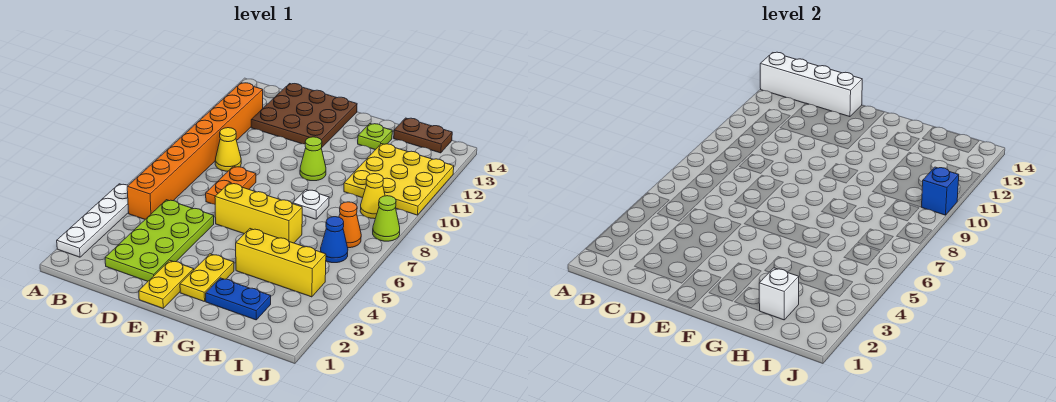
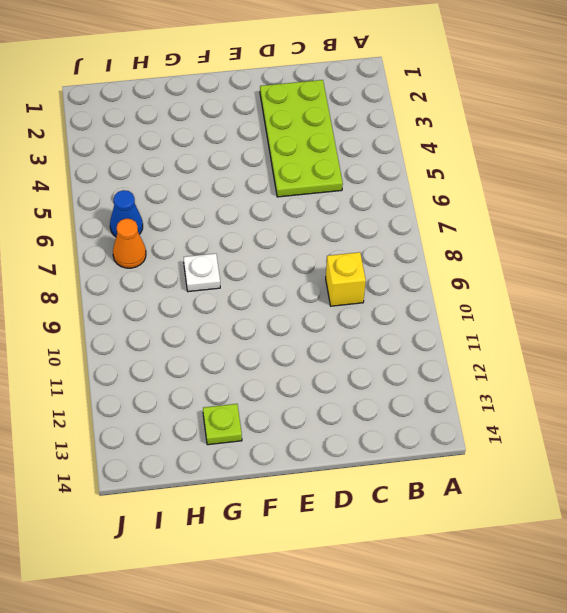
yellow brick C9 level 1 -> yellow cone C9 level 1
none -> white plate A2:A5 level 1
none -> orange brick B5:B12 level 1
none -> brown plate C12:E14 level 1

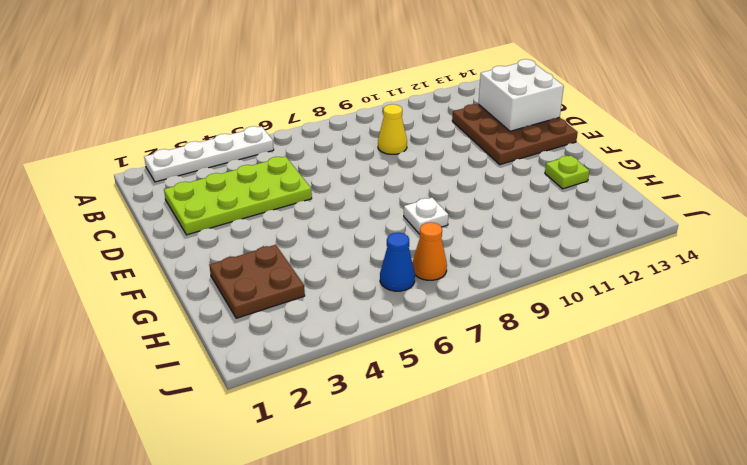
white brick C13:D14 level 2 -> white brick A14:D14 level 2
brown plate G2:H3 level 1 -> blue plate G2:H2 level 1
none -> orange brick B5:B12 level 1
none -> orange plate D7:D8 level 1
none -> yellow plate E1:E2 level 1

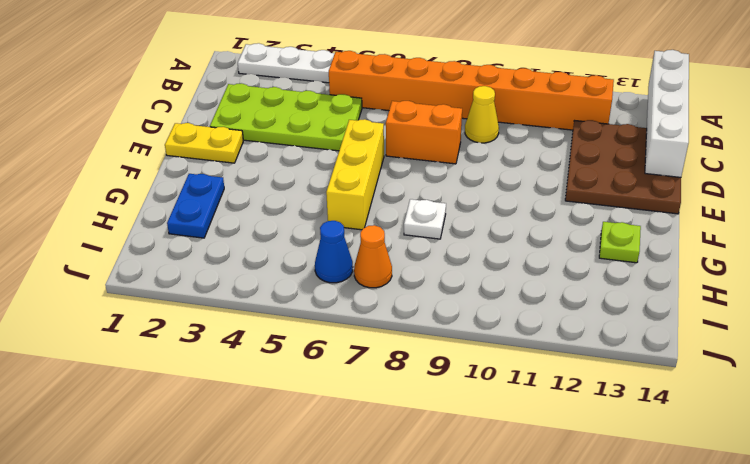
orange brick D7:D8 level 1 -> orange plate D7:D8 level 1
none -> yellow plate F2:F3 level 1
none -> lime cone F10 level 1
none -> yellow brick G4:I4 level 1

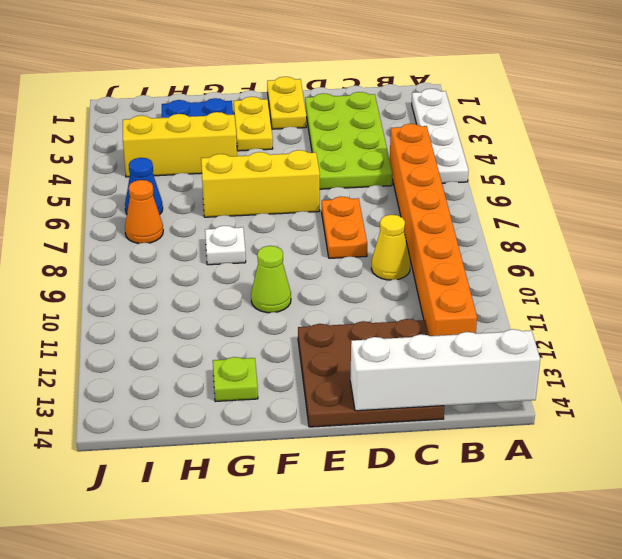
none -> yellow plate H10:J12 level 1
none -> brown plate H14:I14 level 1
none -> yellow cone I9 level 1

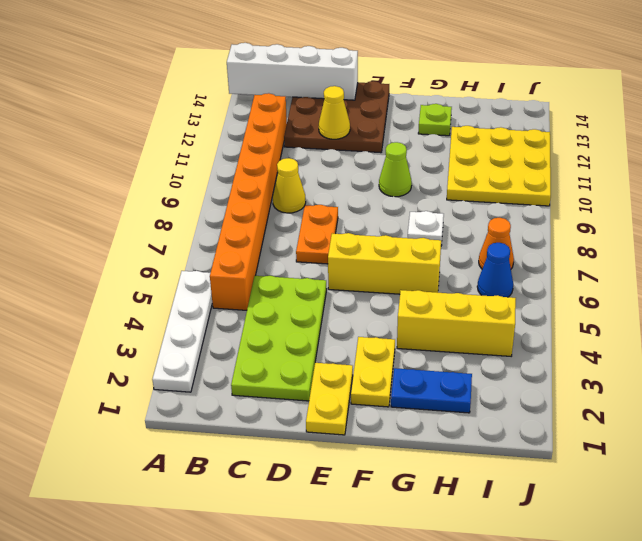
yellow cone D12 level 2 -> yellow cone I9 level 1
none -> brown plate H14:I14 level 1
none -> lime cone J8 level 1
none -> white brick H2 level 2

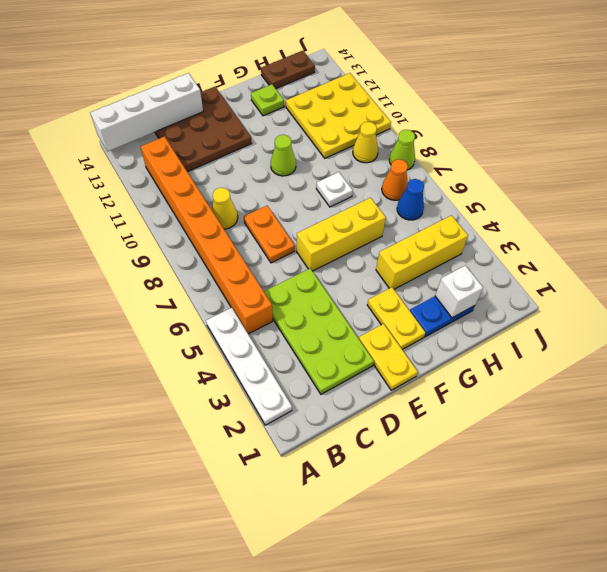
none -> blue brick J10 level 2

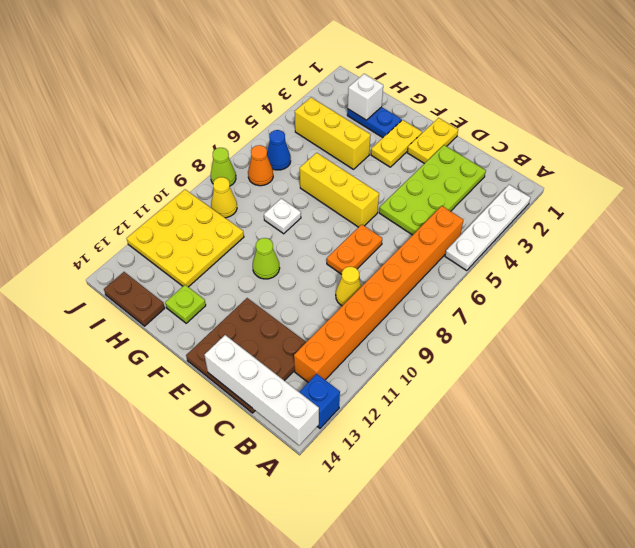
blue brick A13 level 1 -> blue brick J10 level 2

